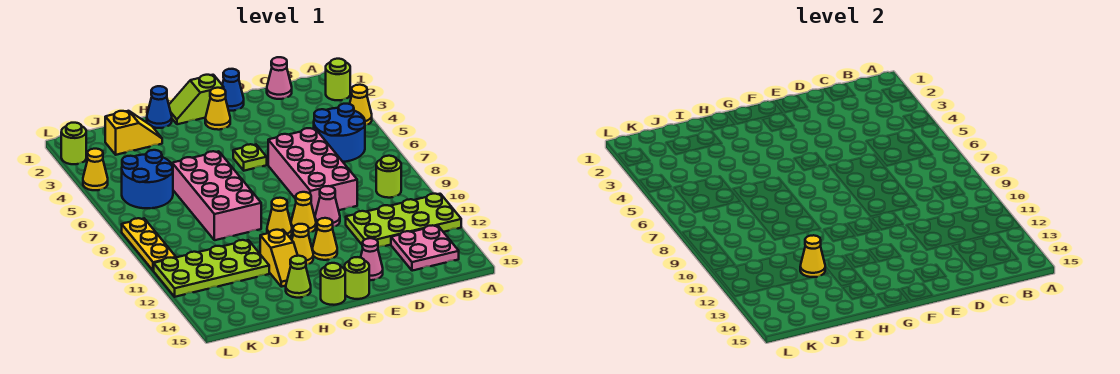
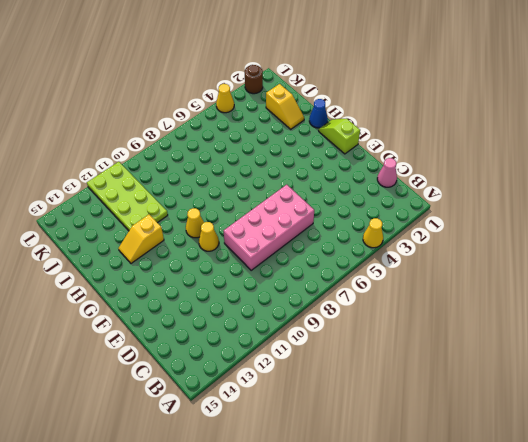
brown round brick L2 level 1 -> lime round brick L2 level 1
none -> lime round brick A2 level 1
none -> lime plate A11:D12 level 1
none -> blue round brick B5:C6 level 1
none -> lime round brick B9 level 1

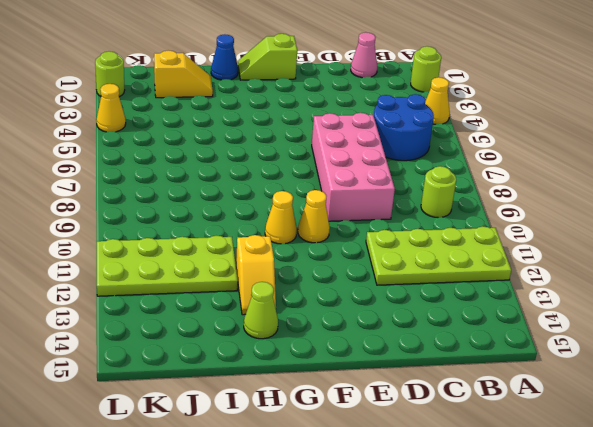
none -> pink plate B13:C14 level 1
none -> blue cone E1 level 1
none -> pink cone E10 level 1
none -> pink cone E14 level 1

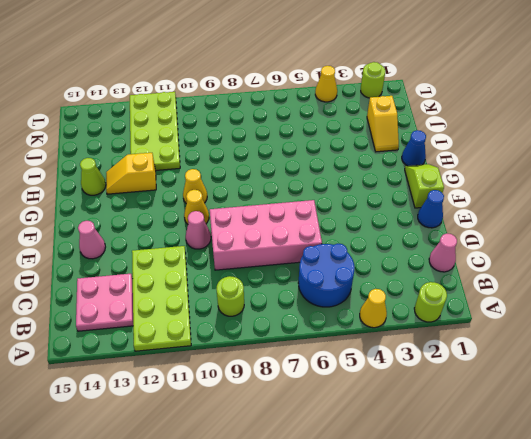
none -> yellow cone F2 level 1
none -> lime plate F5 level 1
none -> yellow cone F12 level 1
none -> lime round brick F15 level 1

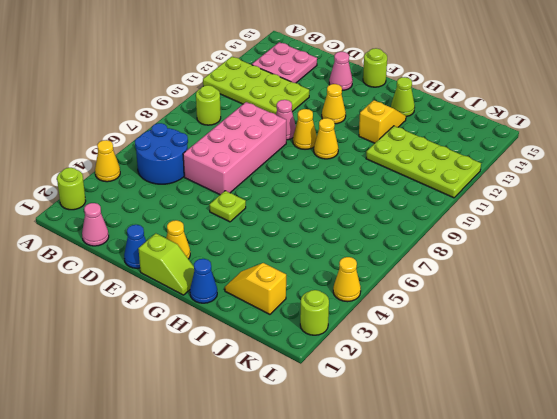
none -> yellow cone G12 level 1
none -> lime round brick G15 level 1
none -> pink brick H6:I9 level 1
none -> blue round brick J5:K6 level 1

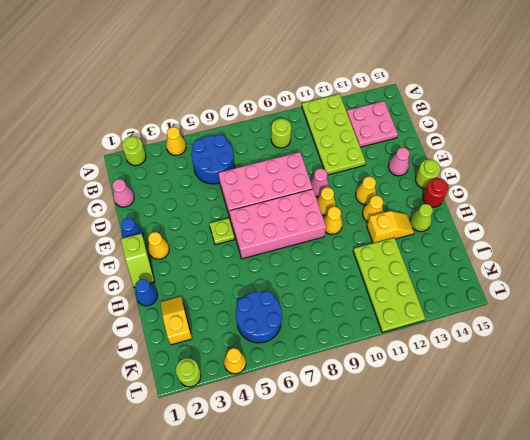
pink brick F6:G9 level 1 -> pink brick H6:I9 level 1
red round brick G15 level 1 -> lime round brick G15 level 1
none -> yellow plate L8:L10 level 1
none -> yellow cone I12 level 2

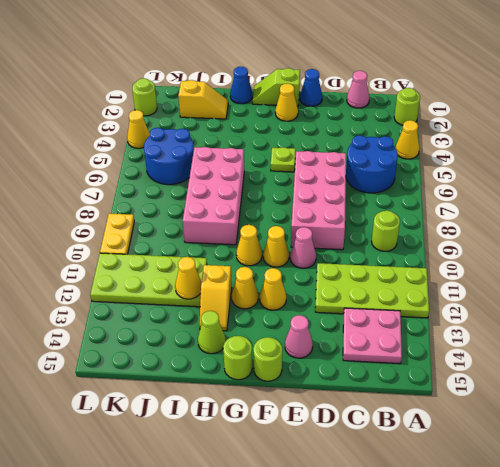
yellow plate L9:L10 level 1 -> yellow plate L8:L10 level 1

